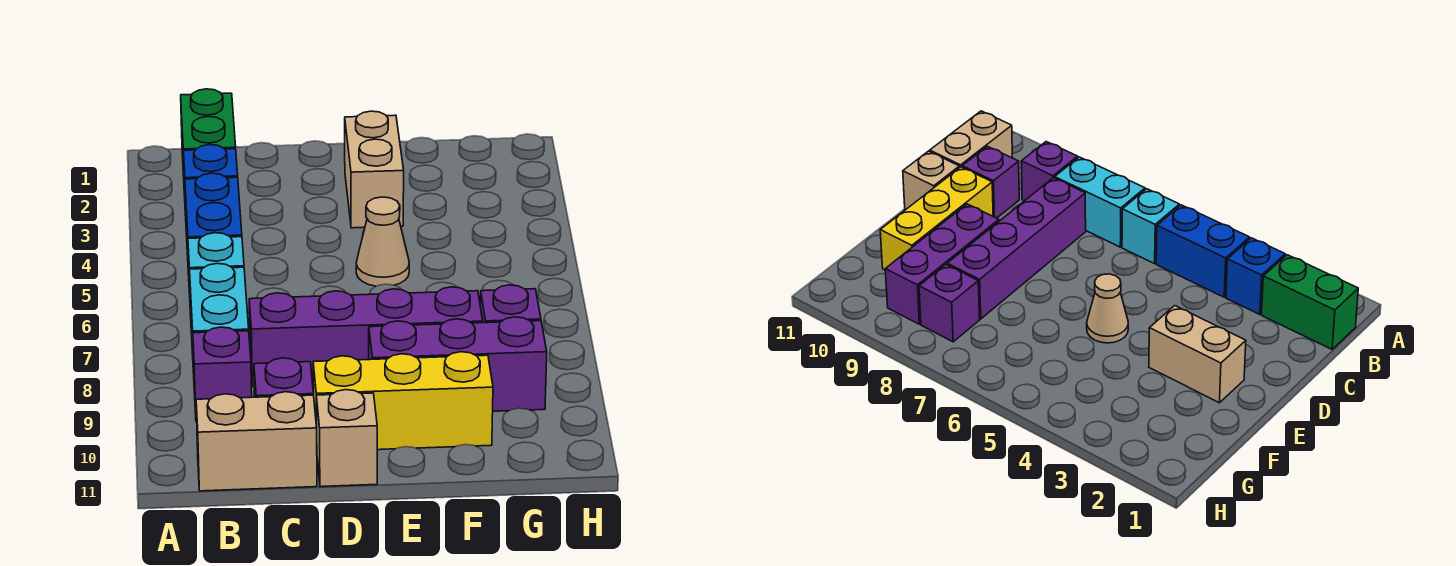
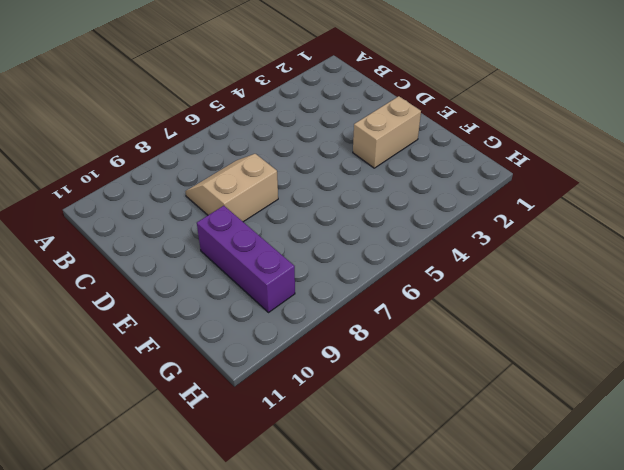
tan slope C7:D8 level 1 top D -> purple brick C8:F8 level 1
none -> green brick B1:B2 level 1
none -> blue brick B3 level 1
none -> blue brick B4:B5 level 1

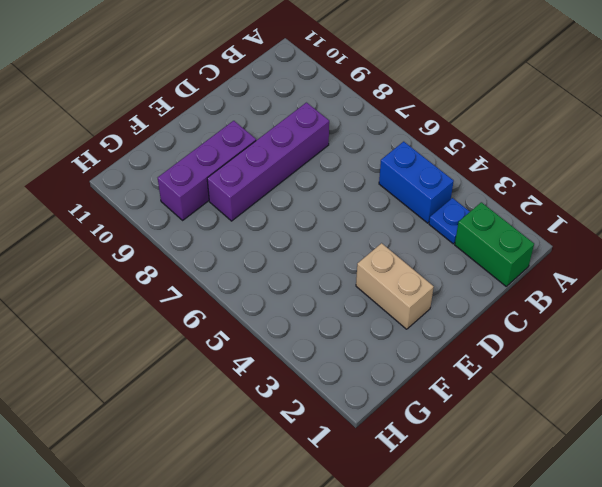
blue plate B3 level 1 -> blue brick B3 level 1
none -> cyan brick B6 level 1
none -> cyan brick B7:B8 level 1
none -> purple brick B9 level 1

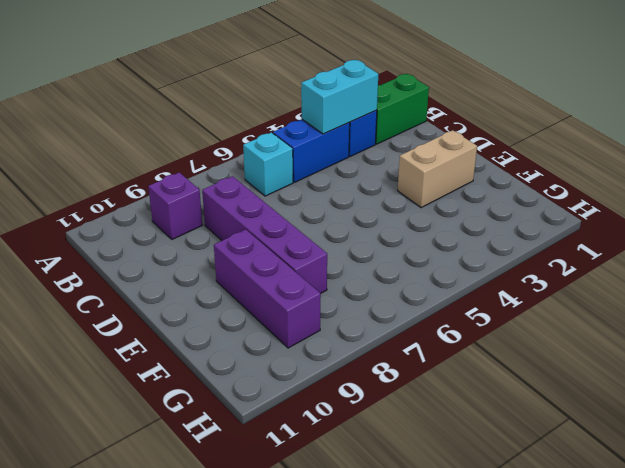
cyan brick B3:B4 level 2 -> cyan brick B7:B8 level 1
none -> tan brick B11:C11 level 1
none -> purple brick C10 level 1
none -> yellow brick D10:F10 level 1

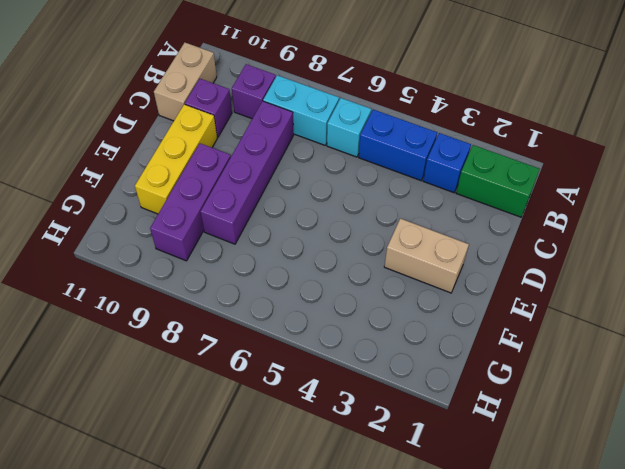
none -> tan brick D11 level 1
none -> tan cone E5 level 1
none -> purple brick G8 level 1

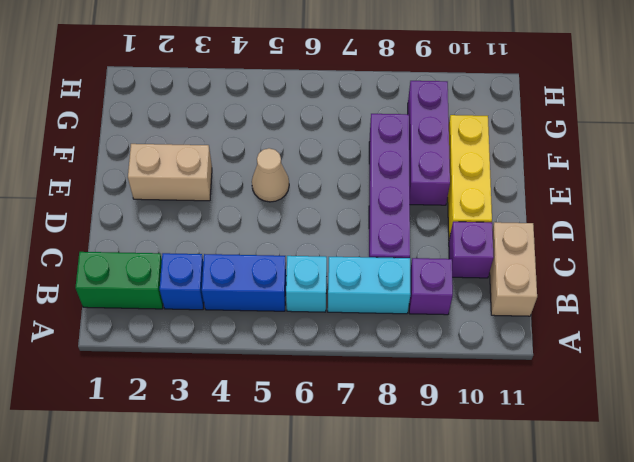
none -> tan brick D11 level 1
none -> purple brick G8 level 1

